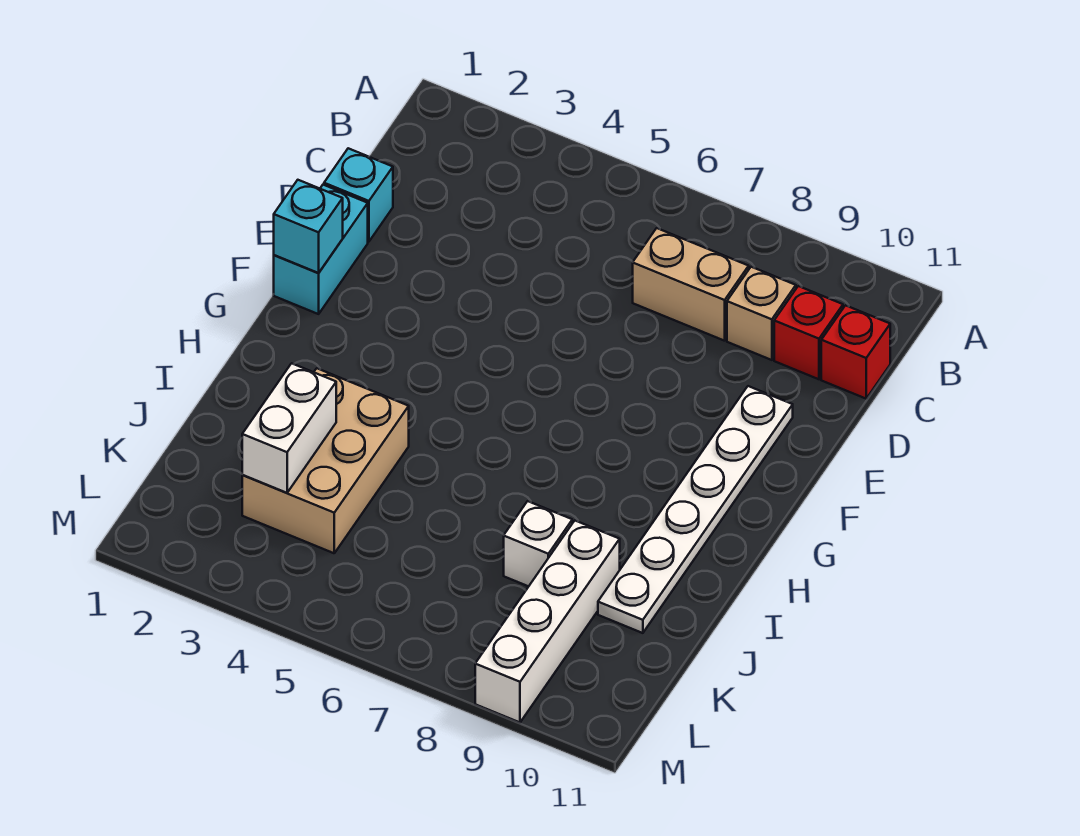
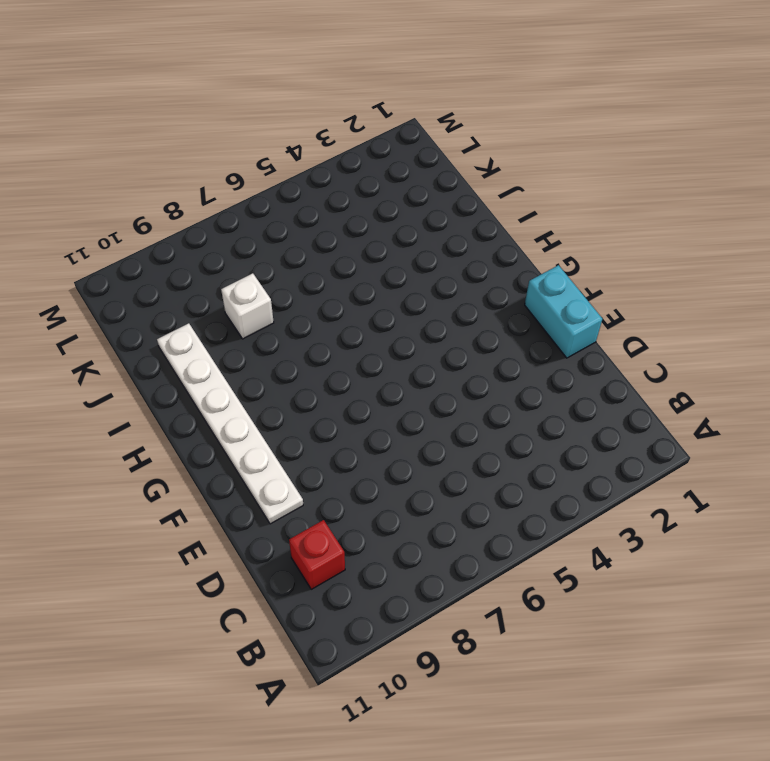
none -> tan brick C7:C8 level 1
none -> tan brick C9 level 1
none -> red brick C11 level 1

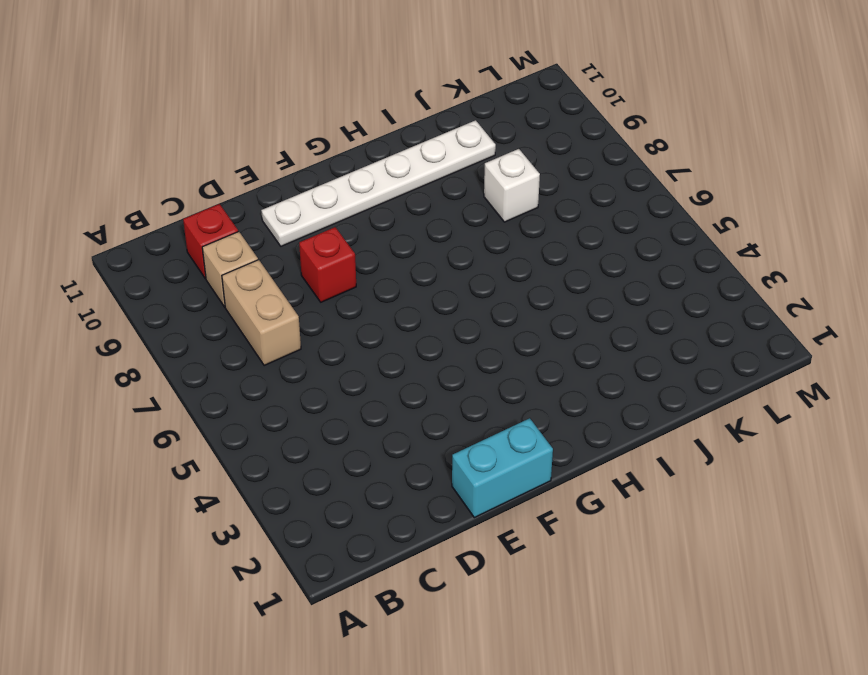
red brick E8 level 1 -> red brick C11 level 1
none -> cyan brick D1 level 1
none -> tan brick I3:K4 level 1
none -> white brick J9:M9 level 1

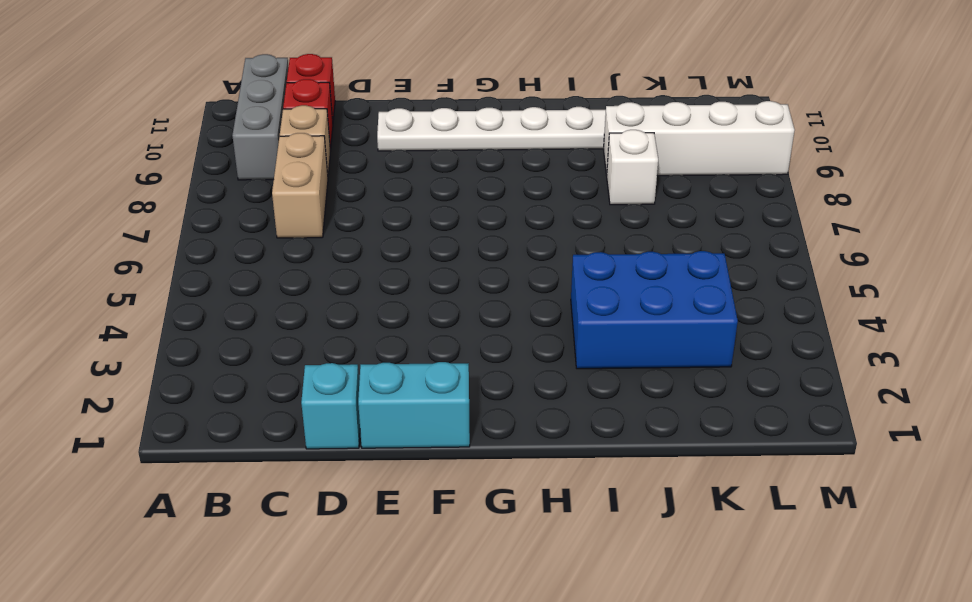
grey brick B9:B11 level 1 -> none
blue brick I3:K4 level 1 -> tan brick I3:K4 level 1
none -> cyan brick F1 level 2
none -> white brick J3:K3 level 2

